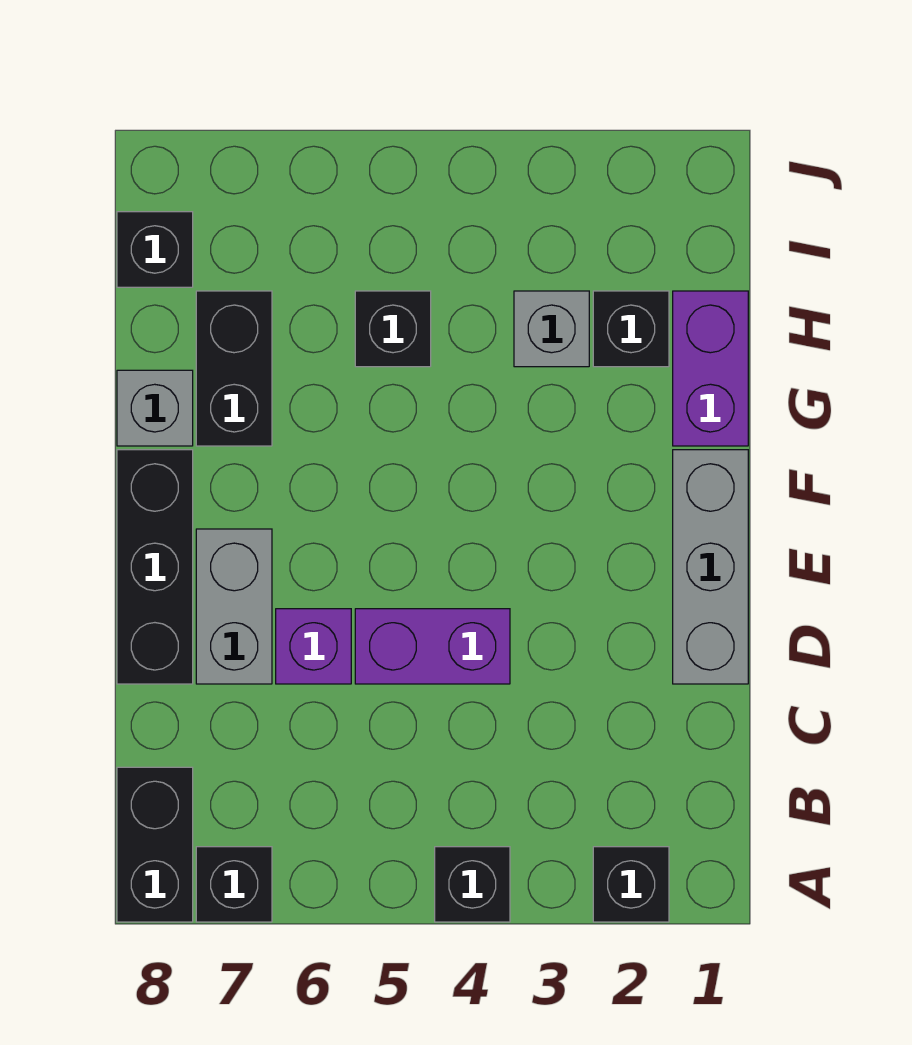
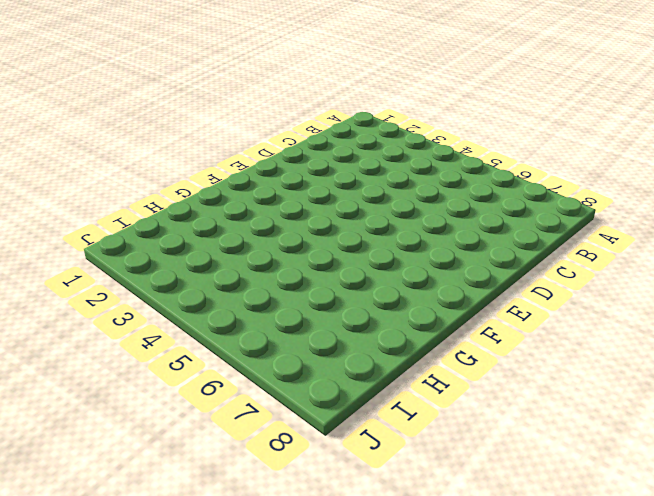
none -> black brick A2 level 1
none -> black brick A4 level 1
none -> black brick A7 level 1

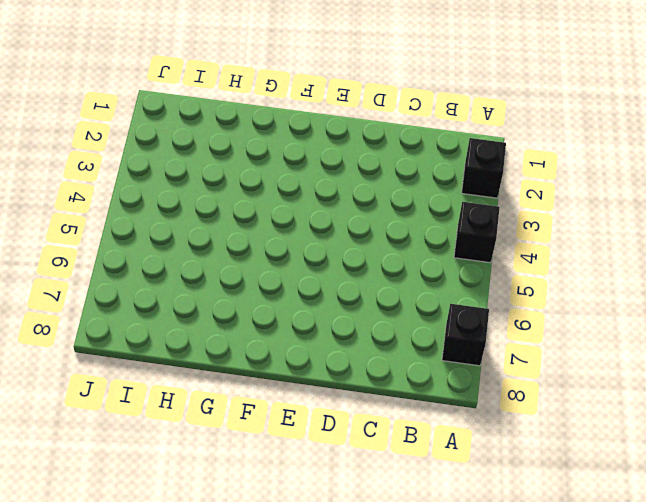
none -> black brick A8:B8 level 1
none -> grey brick D1:F1 level 1
none -> purple brick D4:D5 level 1

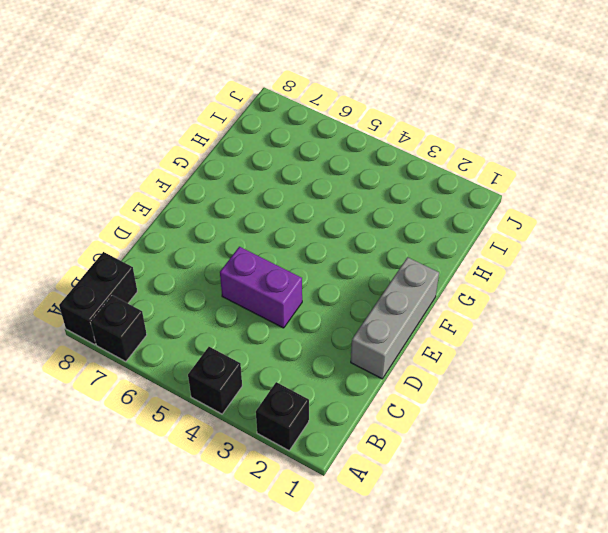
none -> purple brick D6 level 1
none -> grey brick D7:E7 level 1
none -> black brick D8:F8 level 1

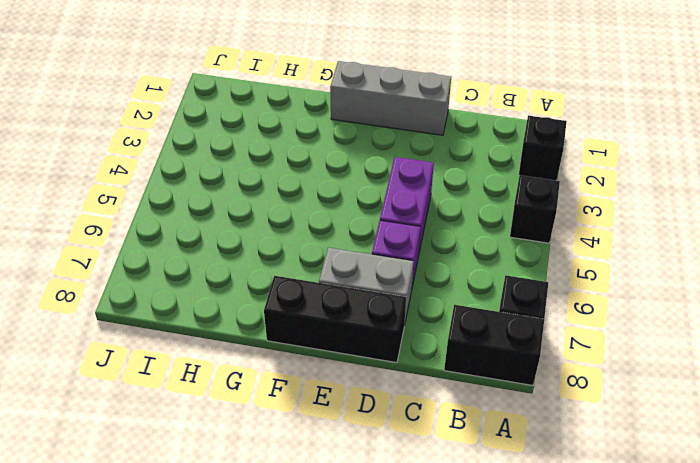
none -> purple brick G1:H1 level 1
none -> black brick G7:H7 level 1
none -> grey brick G8 level 1

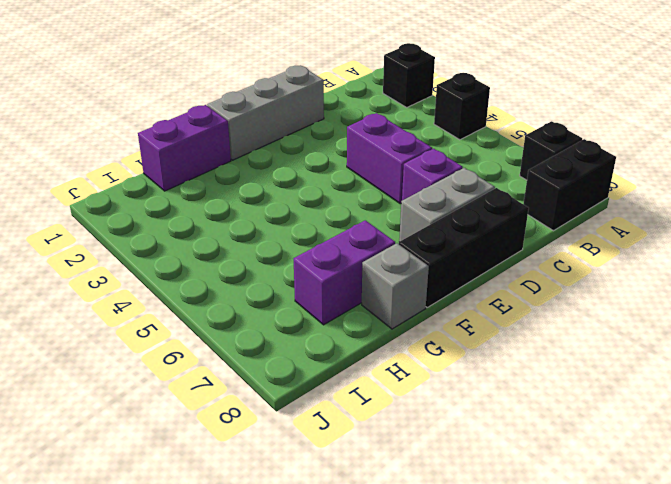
purple brick G7:H7 level 1 -> black brick G7:H7 level 1
none -> black brick H2 level 1
none -> grey brick H3 level 1
none -> black brick H5 level 1

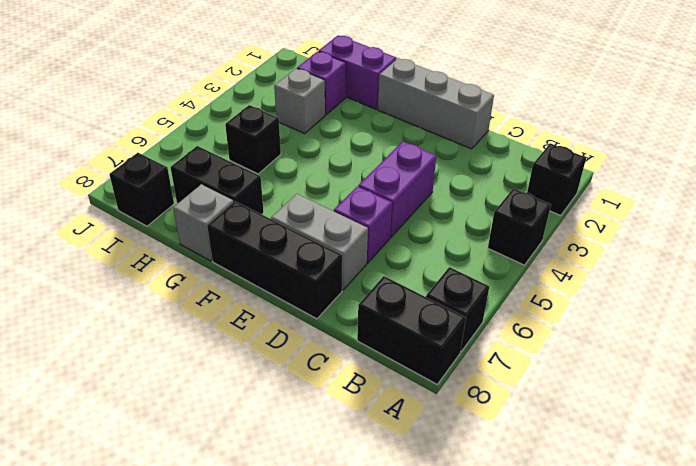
purple brick H2 level 1 -> black brick H2 level 1

